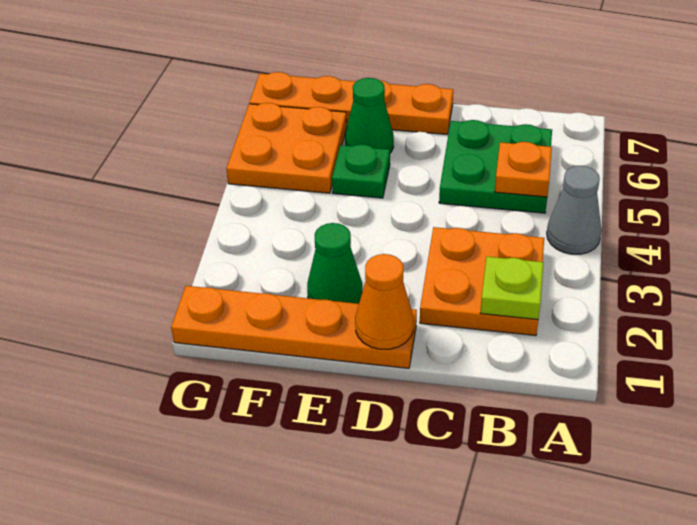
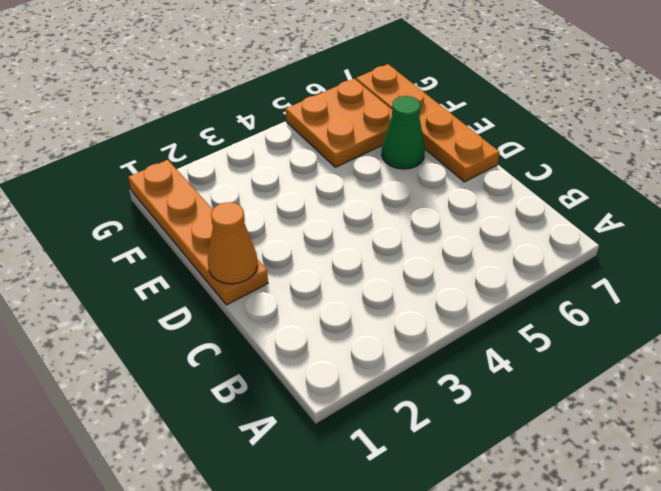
none -> grey cone A4 level 1
none -> orange plate B2:C3 level 1
none -> green plate B5:C6 level 1

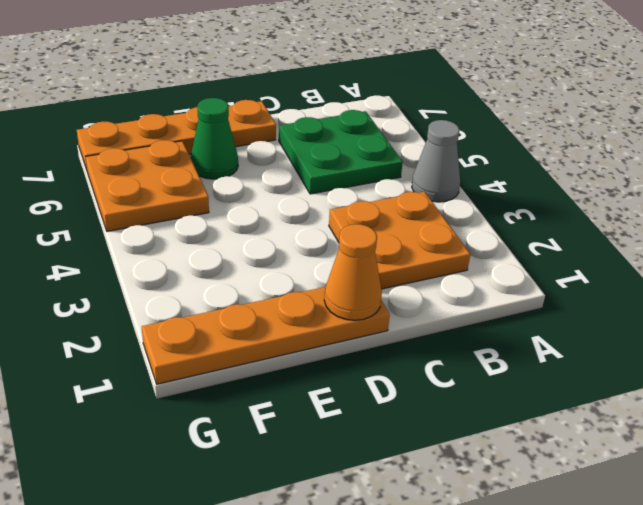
none -> green cone E2 level 1
none -> green plate E5 level 1
none -> lime plate B2 level 2

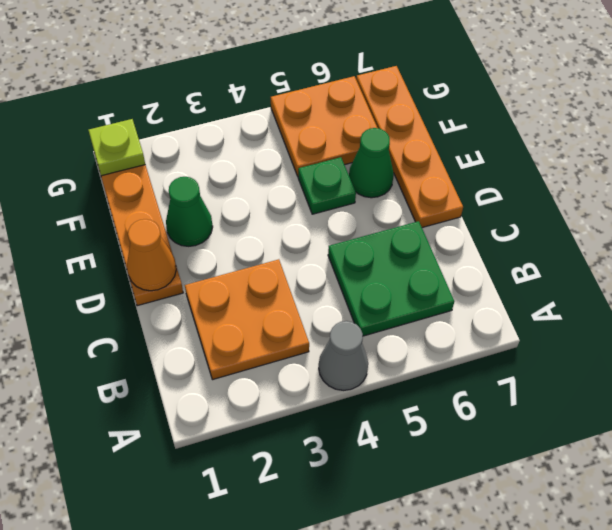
lime plate G1 level 2 -> lime plate B2 level 2
none -> orange plate B5 level 2

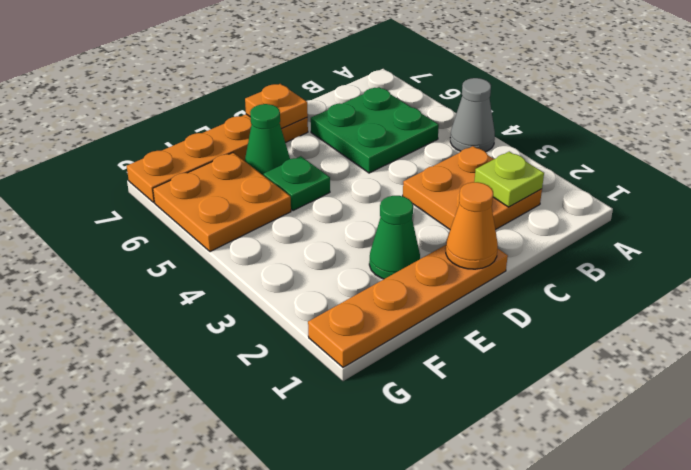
orange plate D7 level 2 -> orange plate B5 level 2

